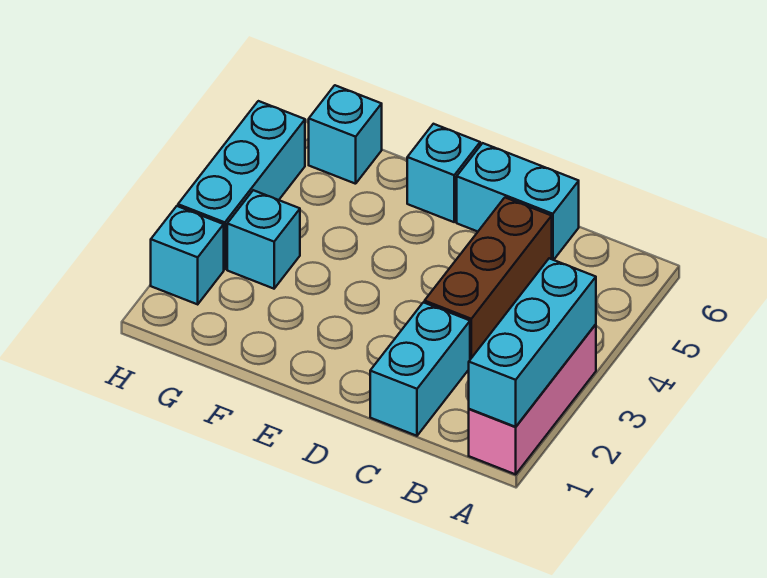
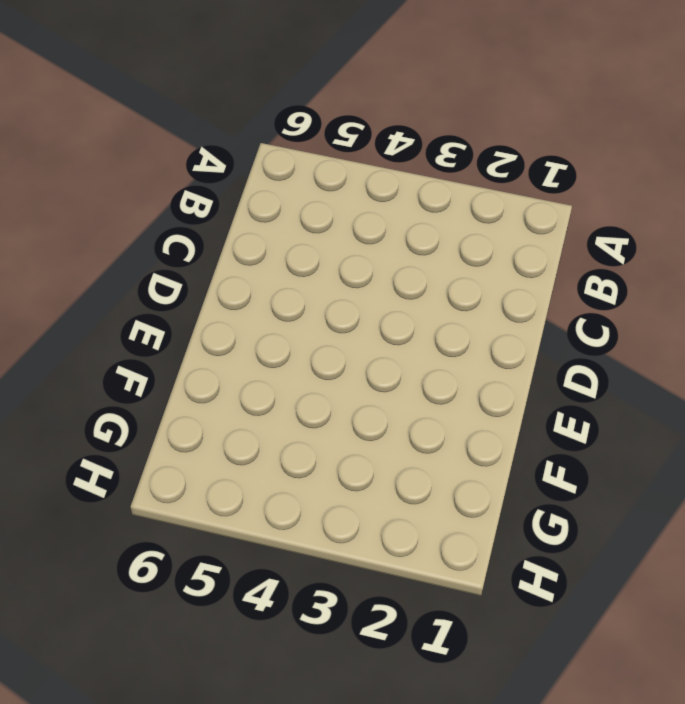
none -> pink brick A1:A3 level 1
none -> cyan brick C1:C2 level 1

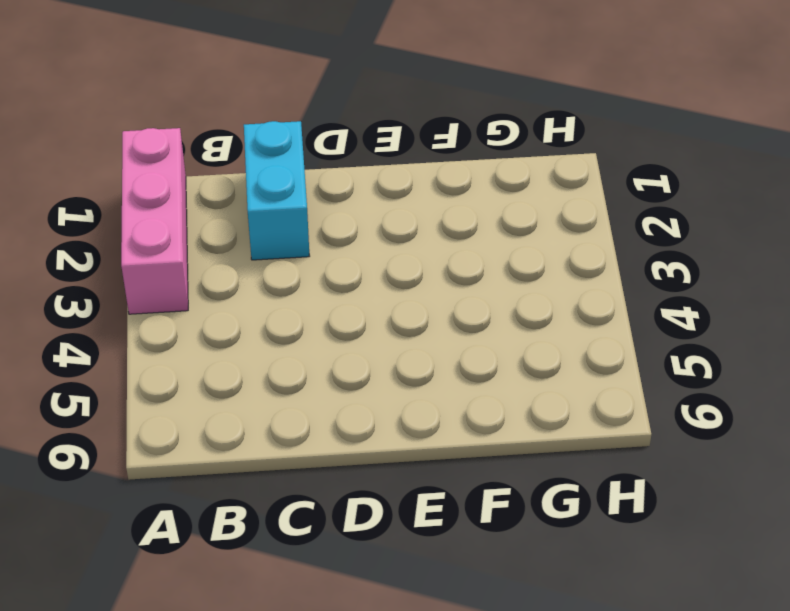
none -> brown brick C3:C5 level 1
none -> cyan brick C6:D6 level 1

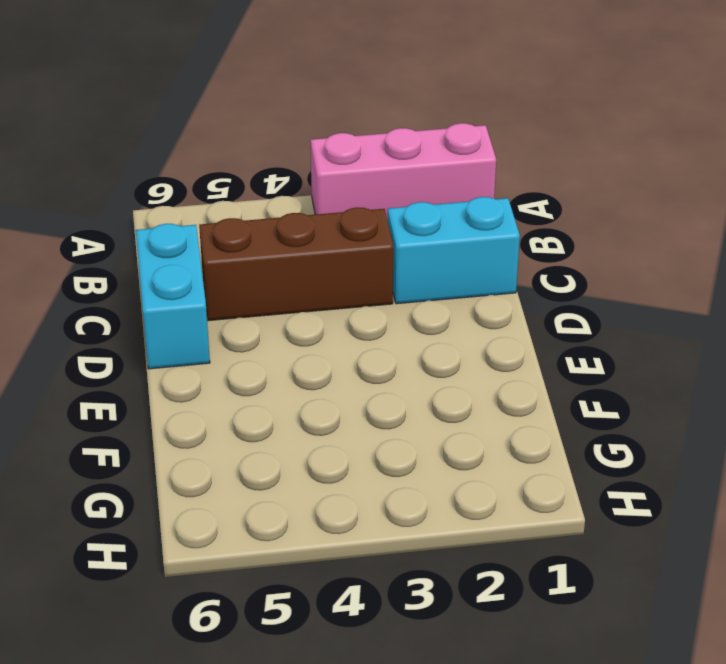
none -> cyan brick E6 level 1
none -> cyan brick G3 level 1

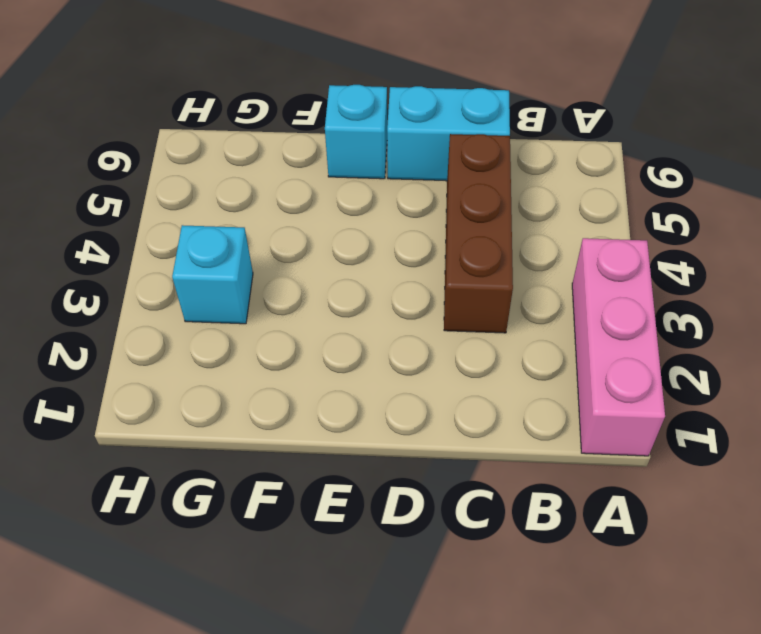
none -> cyan brick C1:C2 level 1
none -> cyan brick G6 level 1

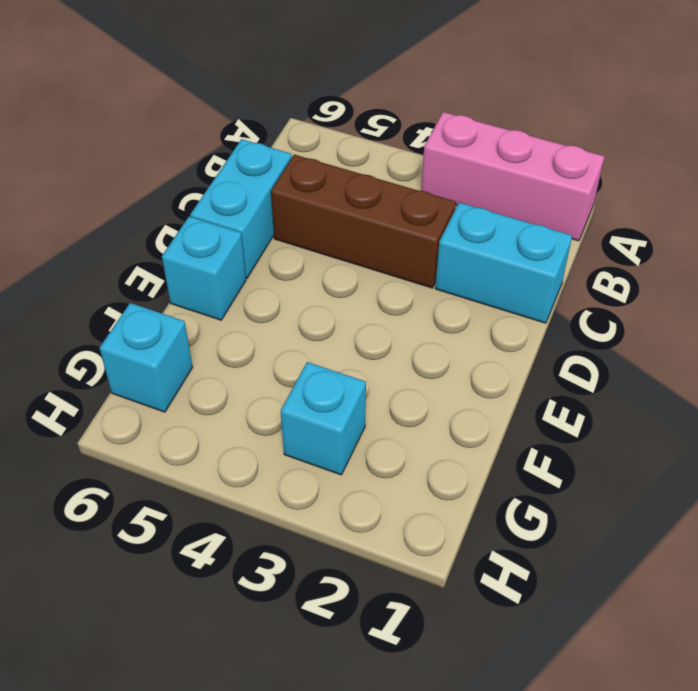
none -> cyan brick H2 level 1
none -> cyan brick H3:H5 level 1

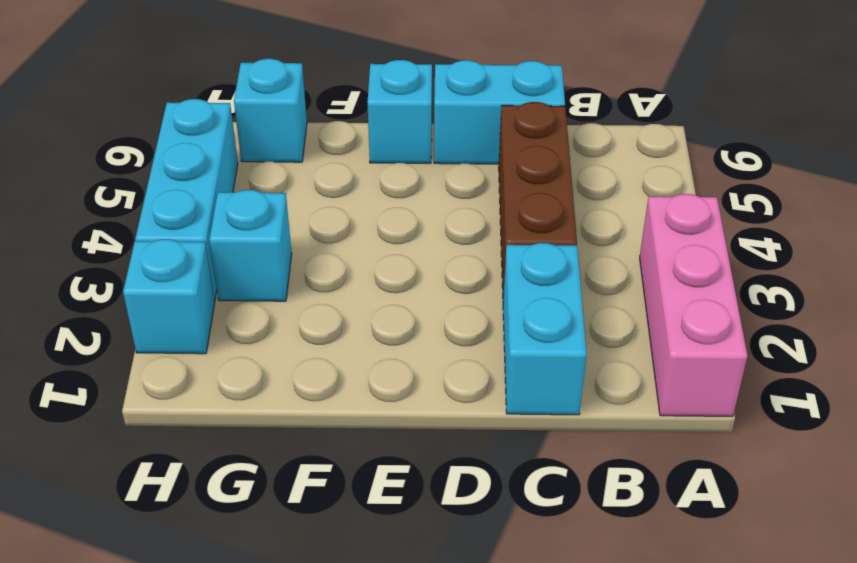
none -> cyan brick A1:A3 level 2

